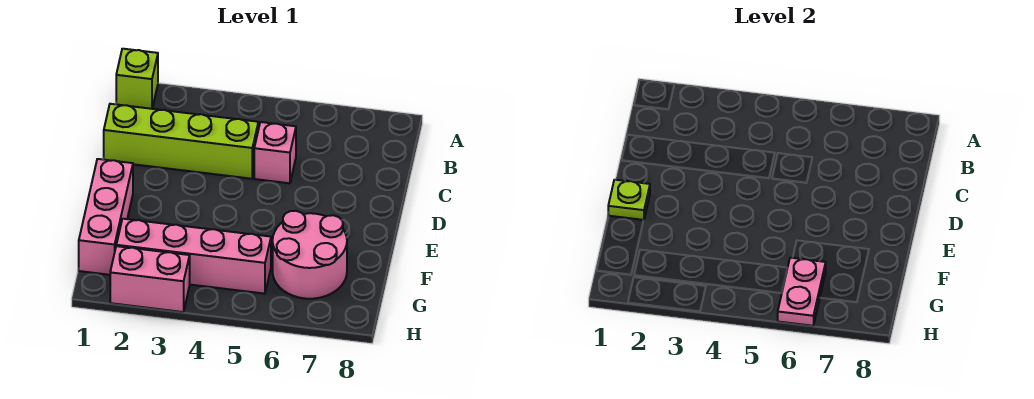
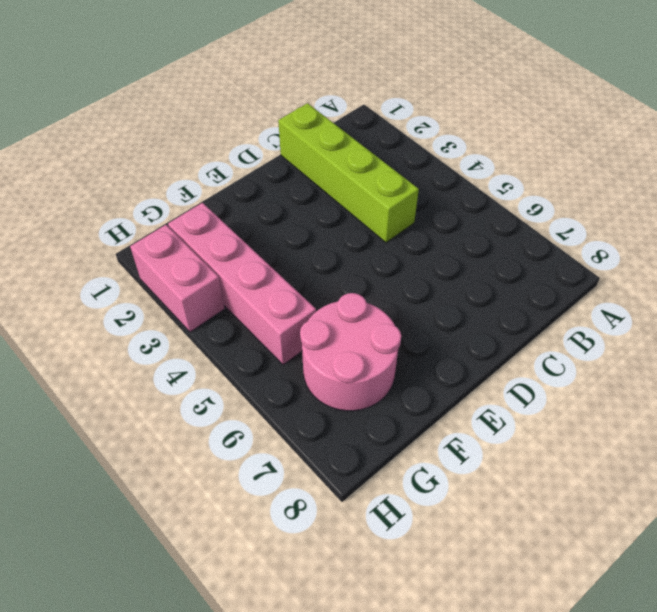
none -> lime brick A1 level 1
none -> pink brick C5 level 1

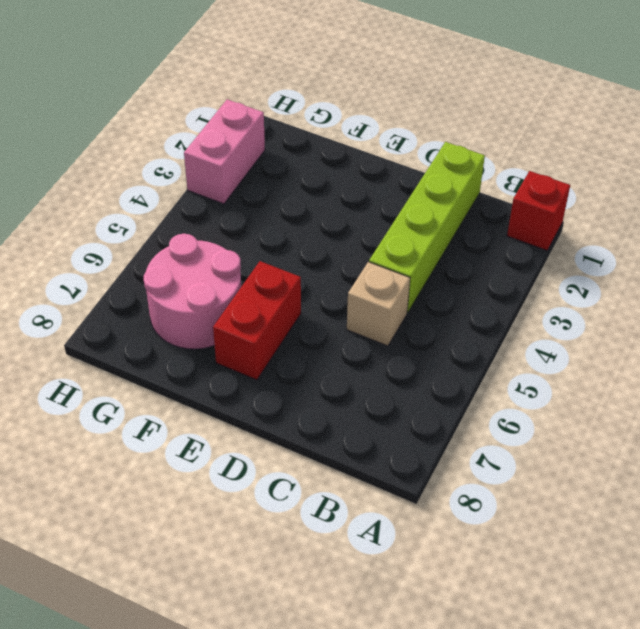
red brick A1 level 1 -> lime brick A1 level 1
tan brick C5 level 1 -> pink brick C5 level 1
red brick E6:E7 level 1 -> none
none -> pink brick E1:G1 level 1
none -> pink brick G2:G5 level 1

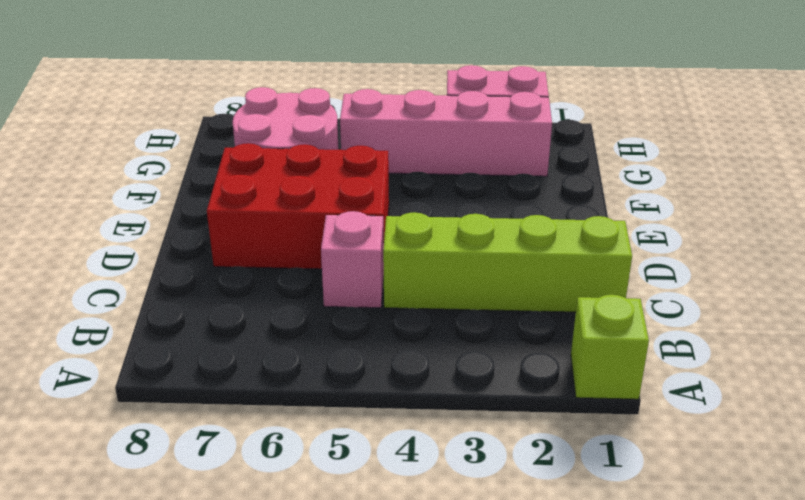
red brick D5:E7 level 1 -> none
none -> pink brick E1:G1 level 1
none -> lime plate E1 level 2

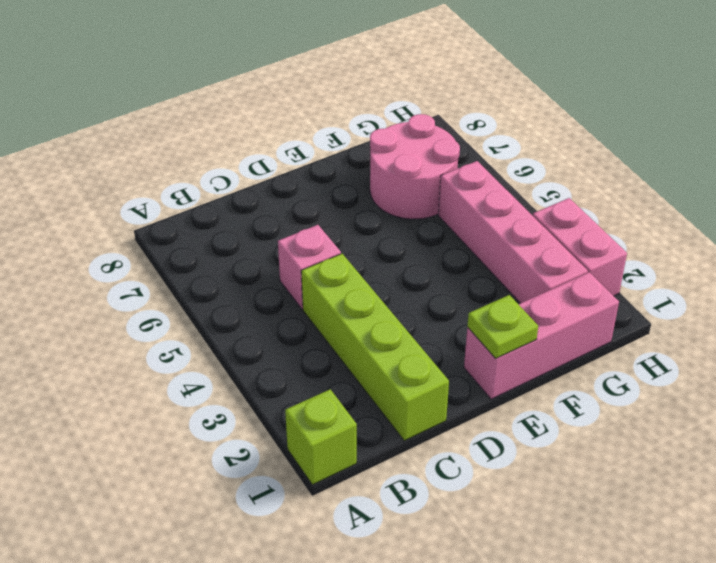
none -> pink plate G6:H6 level 2

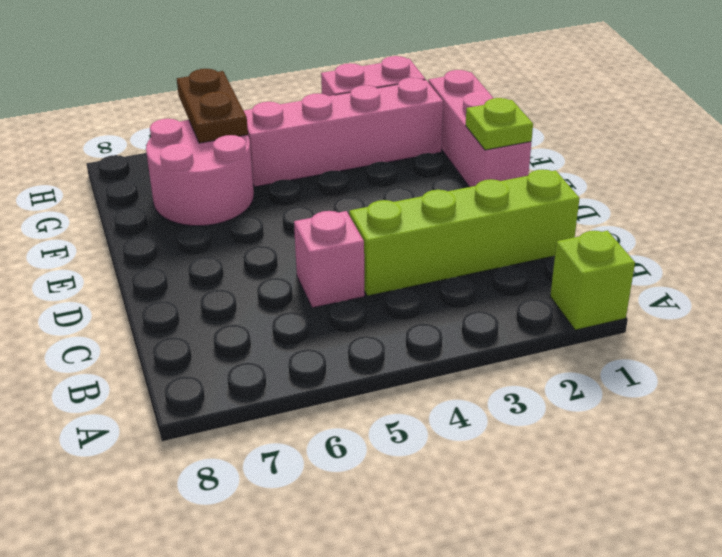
brown plate G6:H6 level 2 -> pink plate G6:H6 level 2

